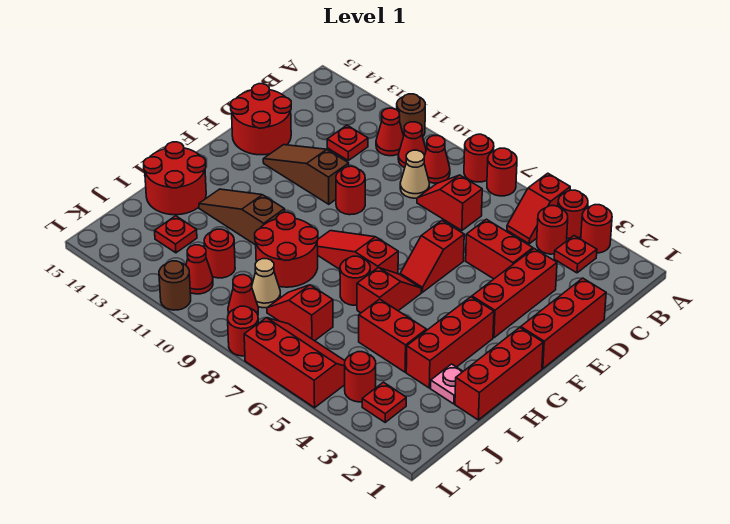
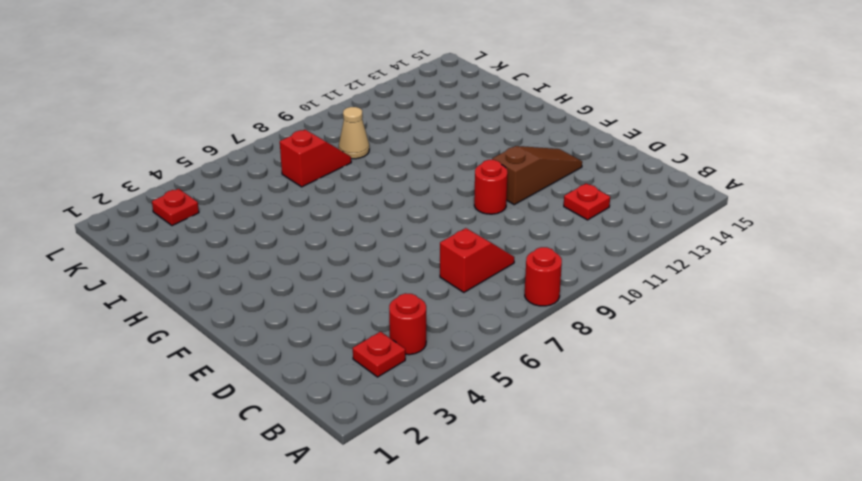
none -> red round brick A3 level 1
none -> red round brick A4 level 1
none -> red slope A5:B5 level 1 top A
none -> red round brick A7 level 1

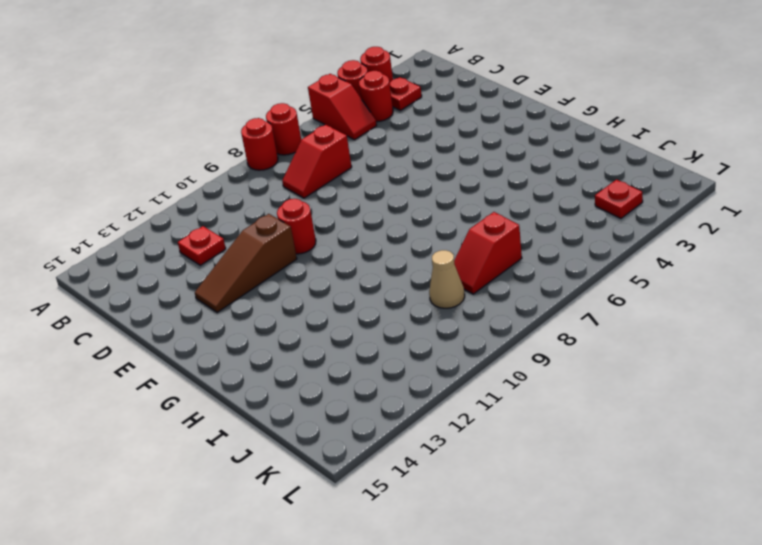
none -> brown round brick A11 level 1
none -> red cone B9 level 1
none -> red cone B10 level 1
none -> red cone B11 level 1

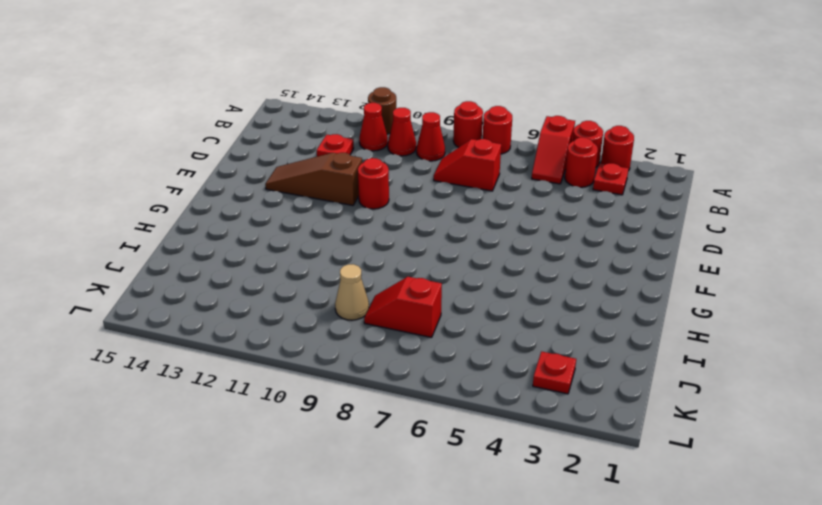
none -> tan cone C9 level 1
none -> red brick D1:F1 level 1
none -> red brick D3:F3 level 1
none -> red brick D4:D5 level 1

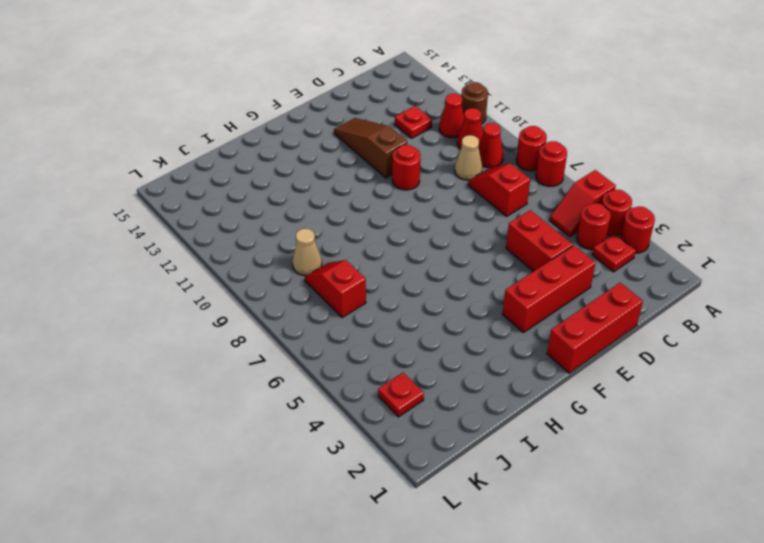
none -> red round brick D14:E15 level 1
none -> red slope E6:F6 level 1 top E
none -> red brick G1:I1 level 1
none -> red brick G3:I3 level 1

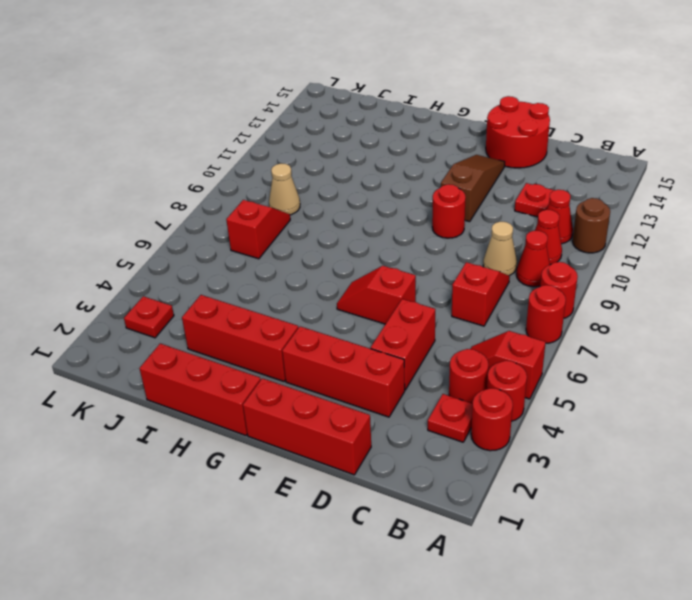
none -> red slope G6:H6 level 1 top H
none -> red slope G7:G9 level 1 top 7
none -> red round brick H7 level 1
none -> red round brick H9:I10 level 1

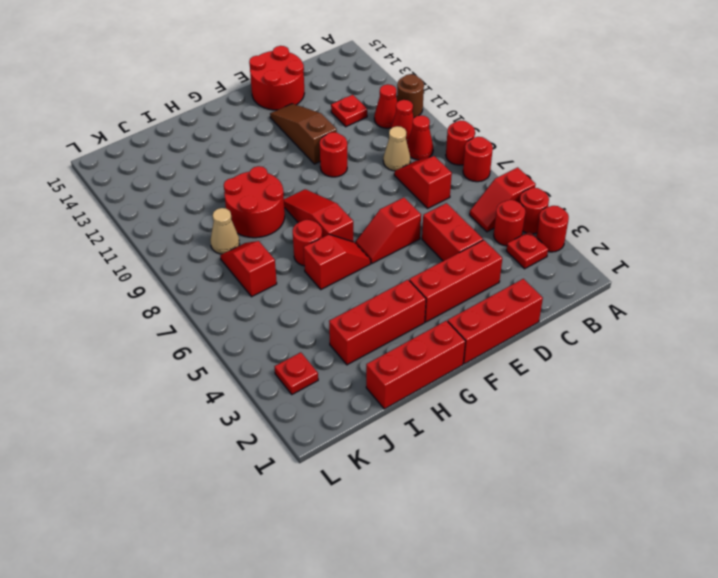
none -> brown slope H11:H13 level 1 top 11
none -> red round brick H14:I15 level 1
none -> pink plate I2 level 1
none -> red brick I4:I5 level 1

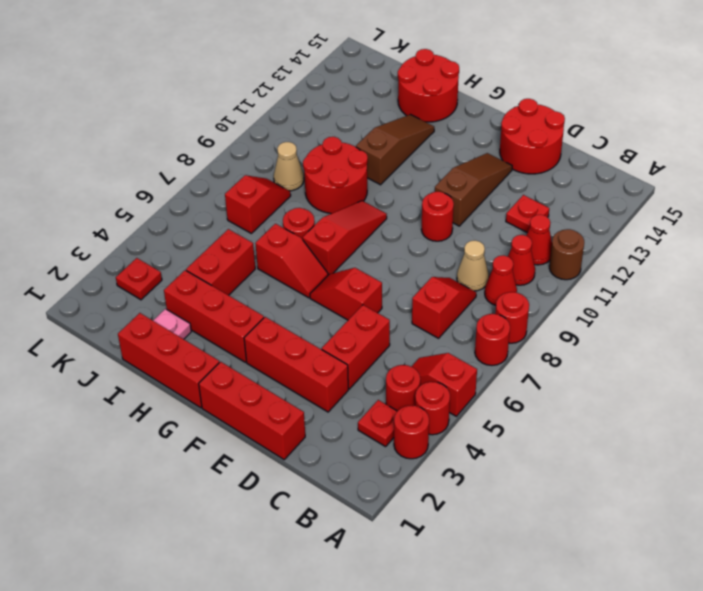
none -> red round brick J11 level 1
none -> red plate J13 level 1
none -> red round brick K4 level 1
none -> red slope K5:L7 level 1 top L

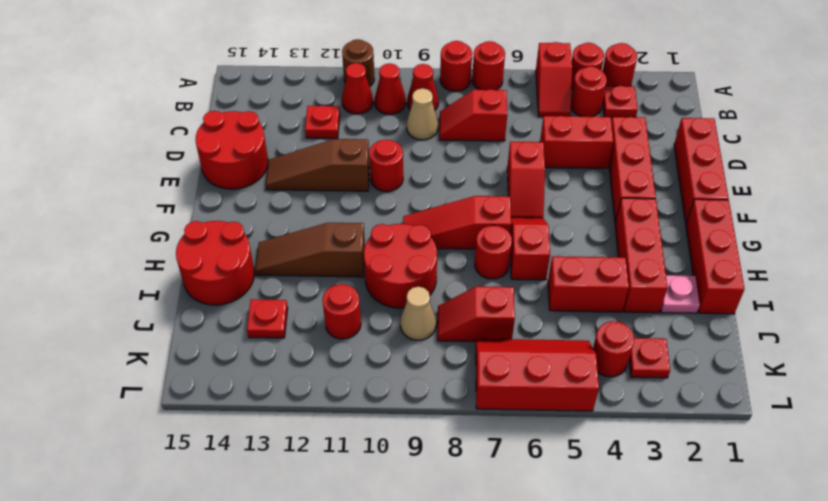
none -> red cone K9 level 1
none -> red cone K11 level 1
none -> red round brick L8 level 1
none -> brown round brick L11 level 1

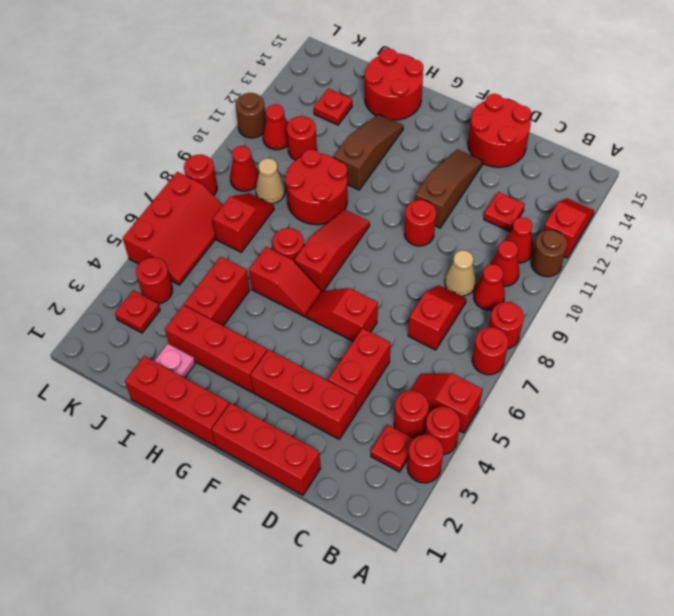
red slope A12:A13 level 1 top 12 -> none

